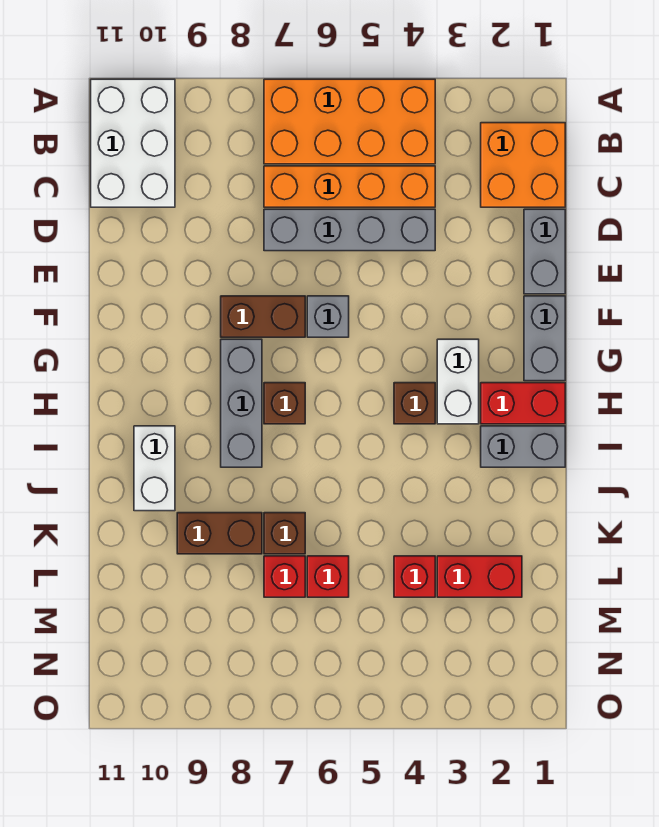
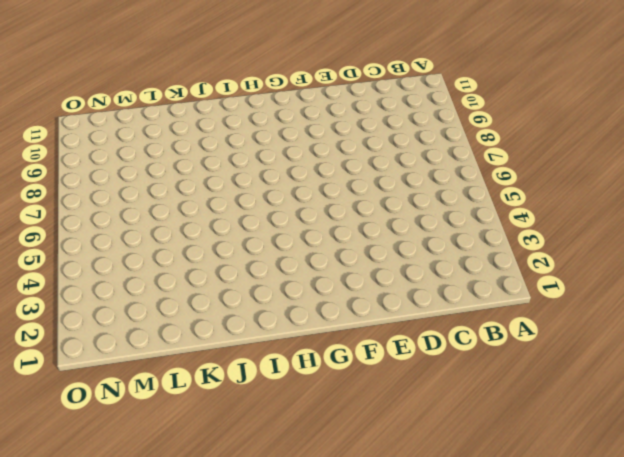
none -> orange brick A4:B7 level 1
none -> white brick A10:C11 level 1
none -> orange brick B1:C2 level 1

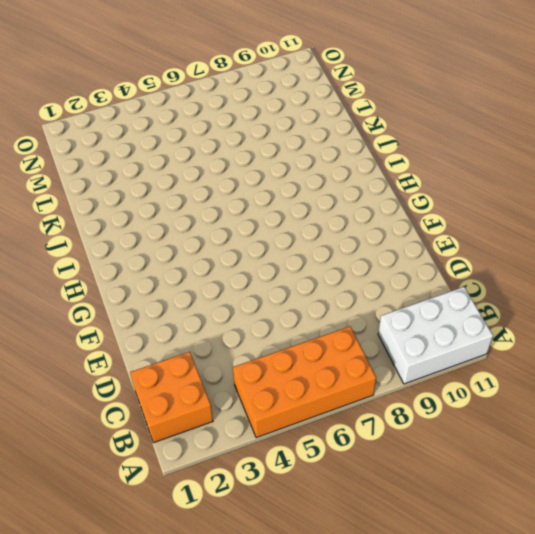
white brick A9:B11 level 1 -> white brick A10:C11 level 1
none -> orange brick C4:C7 level 1
none -> grey brick D1:E1 level 1
none -> grey brick D4:D7 level 1

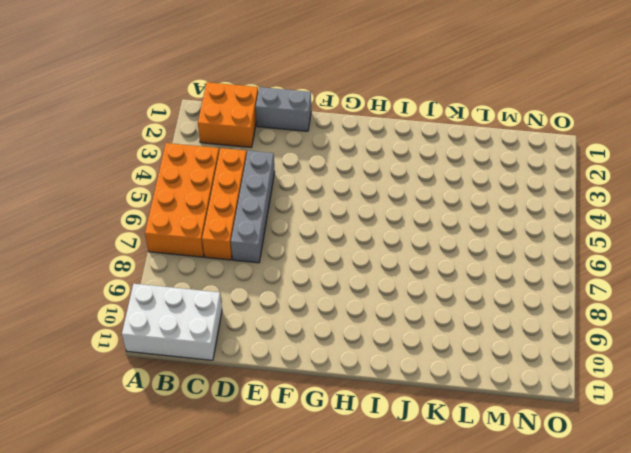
none -> grey brick F1:G1 level 1
none -> grey brick F6 level 1
none -> brown brick F7:F8 level 1

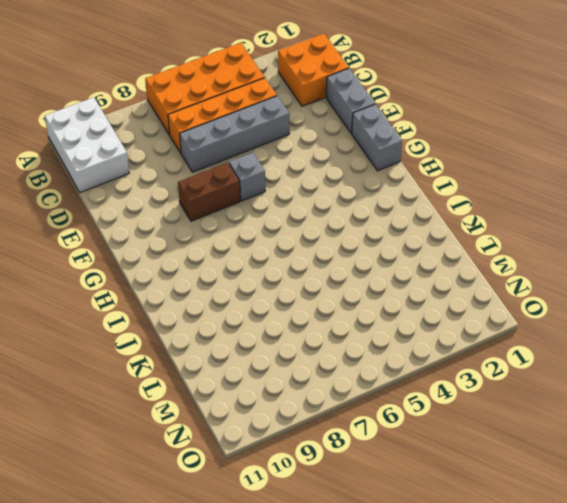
none -> white brick G3:H3 level 1
none -> grey brick G8:I8 level 1
none -> red brick H1:H2 level 1

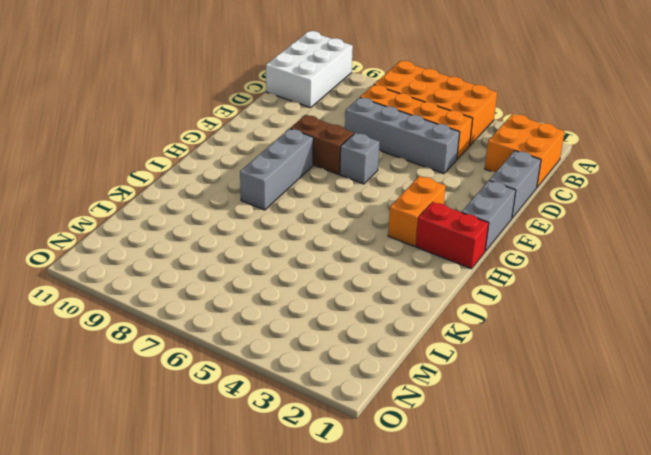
orange brick G3:H3 level 1 -> white brick G3:H3 level 1
none -> brown brick H4 level 1
none -> brown brick H7 level 1
none -> grey brick I1:I2 level 1

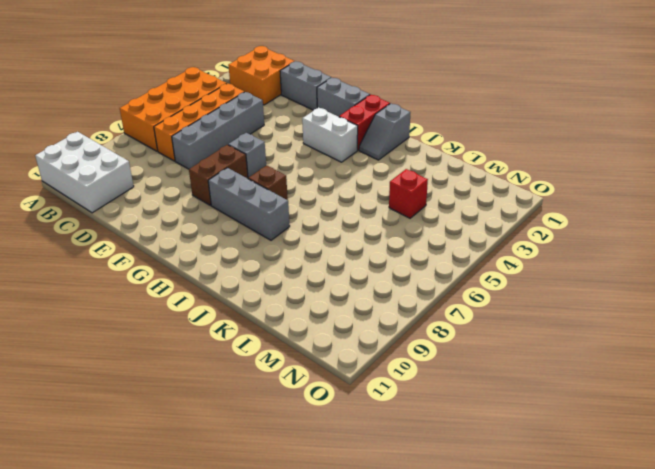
grey slope I1:I2 level 1 top 1 -> grey brick I1:I2 level 1
none -> brown brick H4 level 1
none -> white brick I10:J10 level 1
none -> brown brick K7 level 1

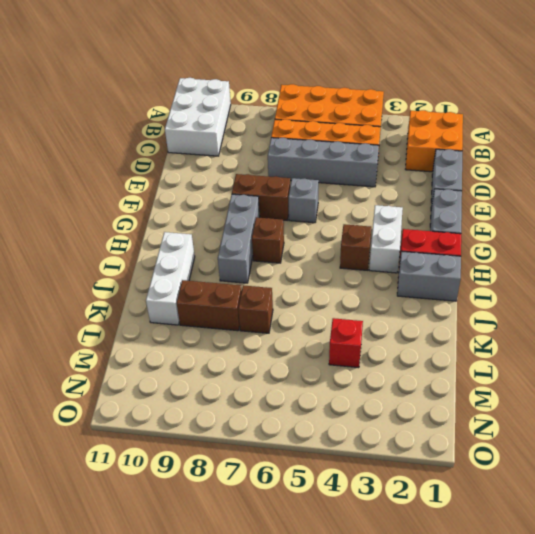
white brick I10:K10 level 1 -> white brick I10:J10 level 1
none -> red brick L2:L3 level 1
none -> red brick L6 level 1
none -> red brick L7 level 1

